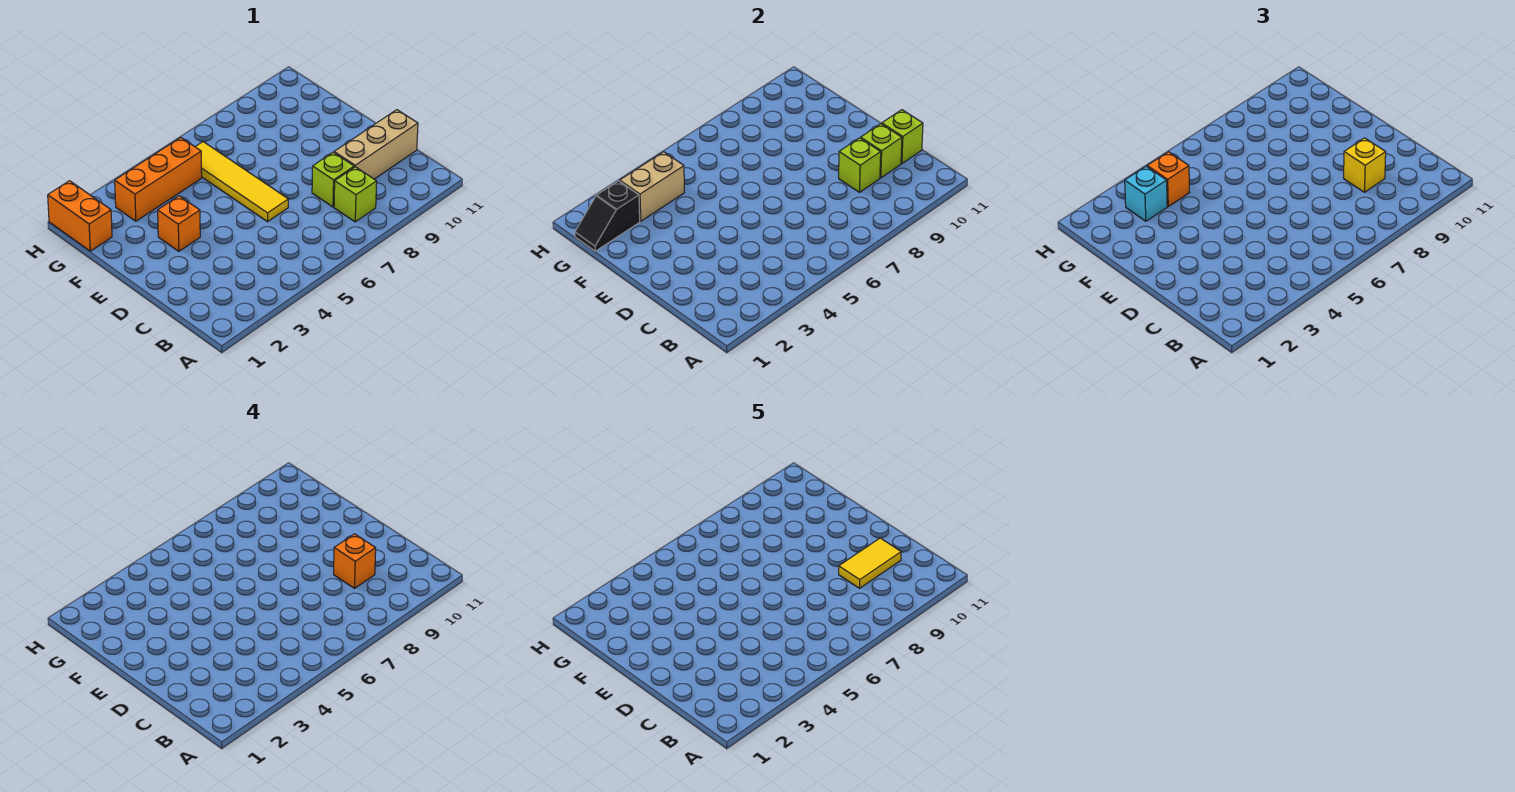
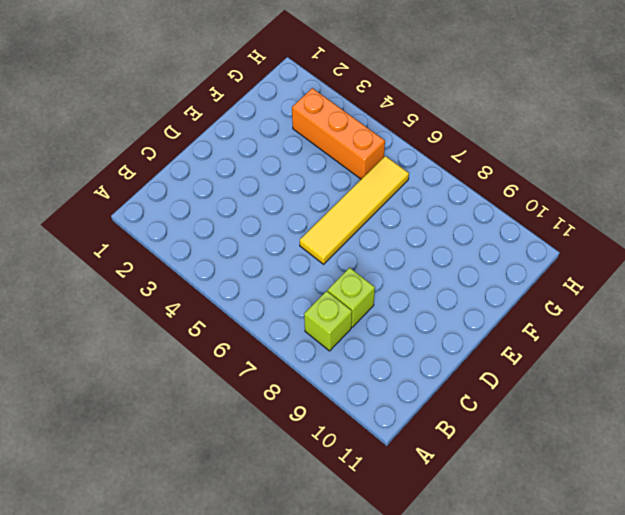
none -> tan brick C9:C11 level 1
none -> orange brick E3 level 1
none -> orange brick G1:H1 level 1

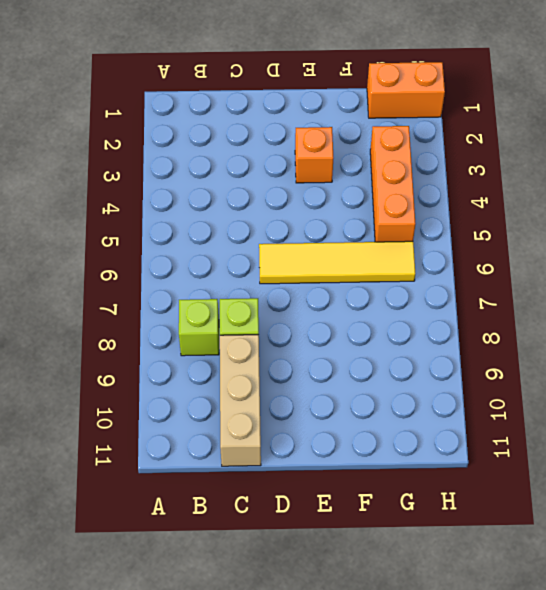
none -> lime brick C9 level 2
none -> lime brick C10 level 2
none -> lime brick C11 level 2

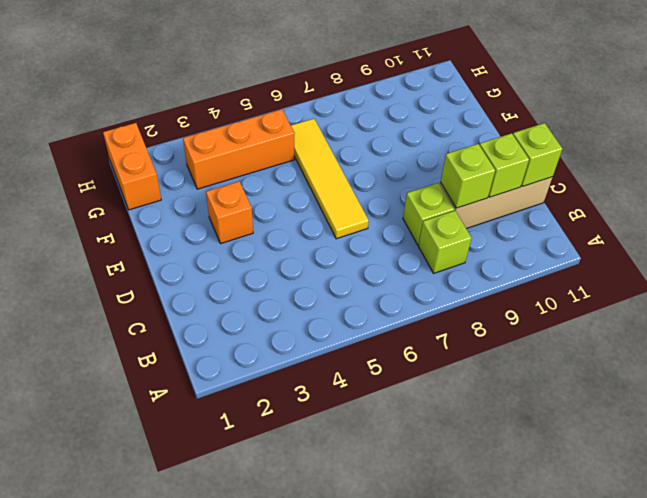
none -> black slope G1:G2 level 2 top 2
none -> tan brick G3:G4 level 2
none -> yellow brick C9 level 3

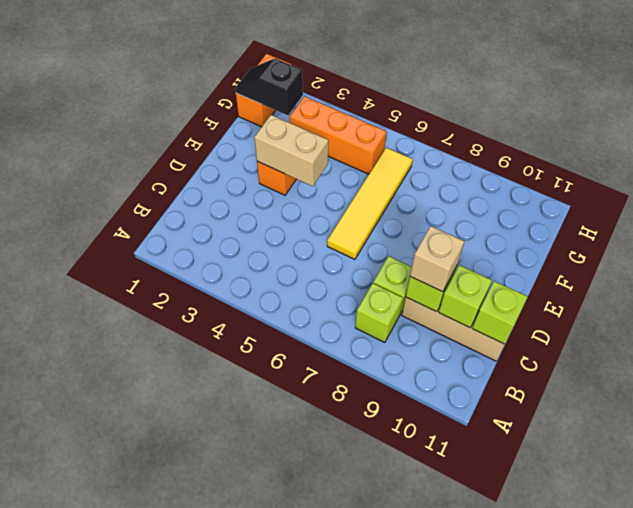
tan brick C9 level 3 -> yellow brick C9 level 3
tan brick E3:E4 level 2 -> tan brick G3:G4 level 2
none -> cyan brick G3 level 3
none -> orange brick G4 level 3
none -> orange brick C9 level 4

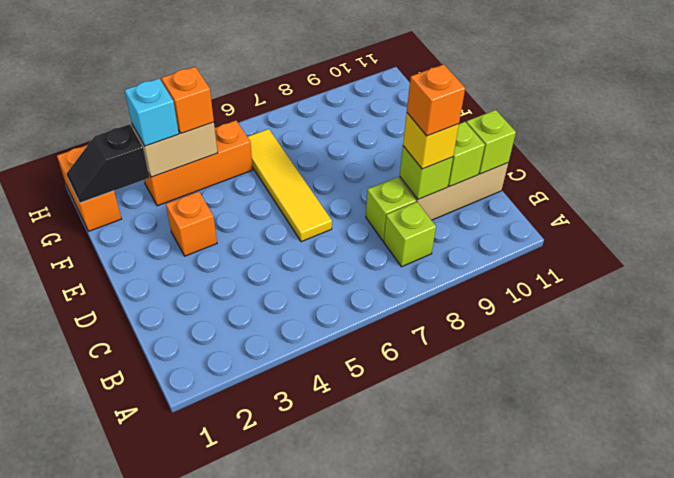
none -> yellow tile C9:C10 level 5

